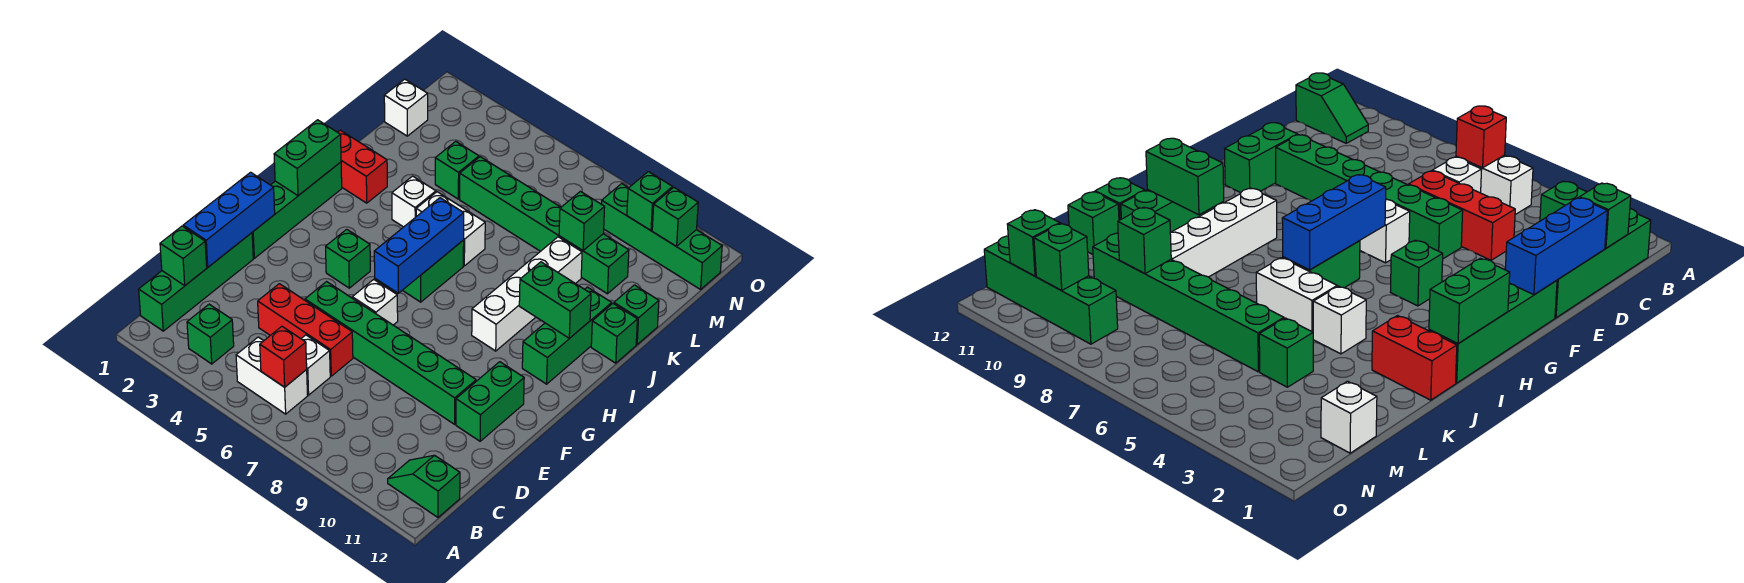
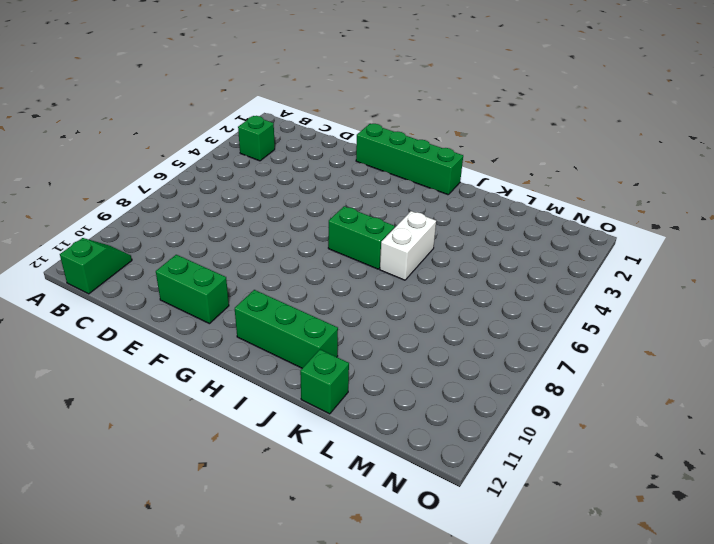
none -> green brick B1:E1 level 1
none -> white brick B5:B6 level 1
none -> white brick C6 level 1
none -> red brick D4:D6 level 1

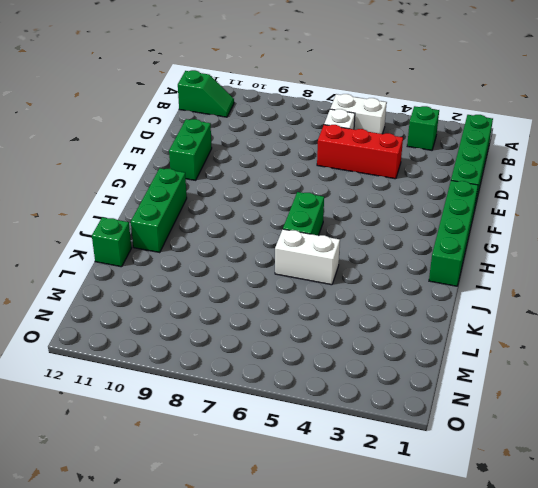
none -> green brick E5:E10 level 1
none -> white brick F6 level 1
none -> green brick G4 level 1
none -> white brick H9:K9 level 1

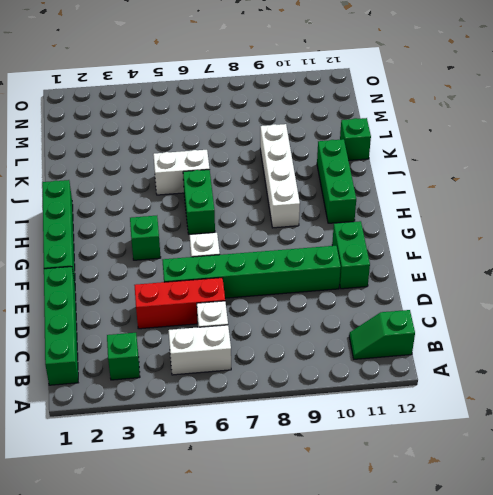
none -> red brick J1:J2 level 1
none -> white brick J4 level 1
none -> green brick J12 level 1
none -> green brick L4 level 1

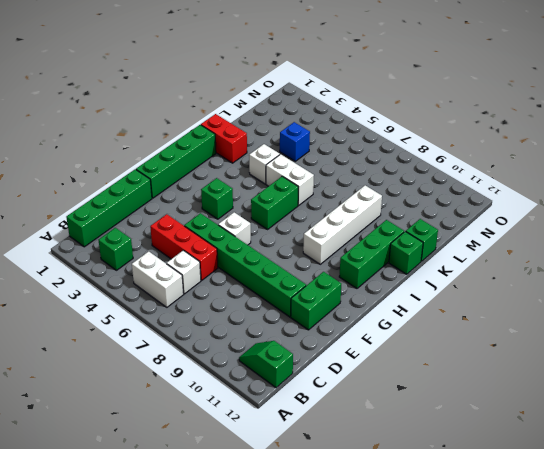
blue brick L4 level 1 -> green brick L4 level 1
none -> green brick L5:L10 level 1
none -> white brick M1 level 1
none -> green brick N9:N12 level 1
none -> red brick B6 level 2

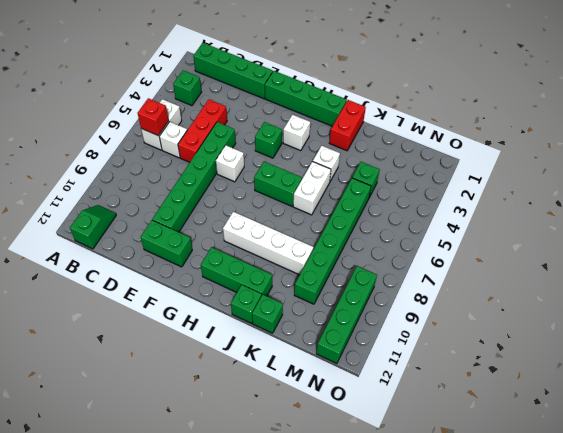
white brick H3 level 1 -> white brick M1 level 1
none -> green brick C1 level 2
none -> blue brick D1:F1 level 2
none -> blue brick G6:I6 level 2
none -> green brick H1:I1 level 2

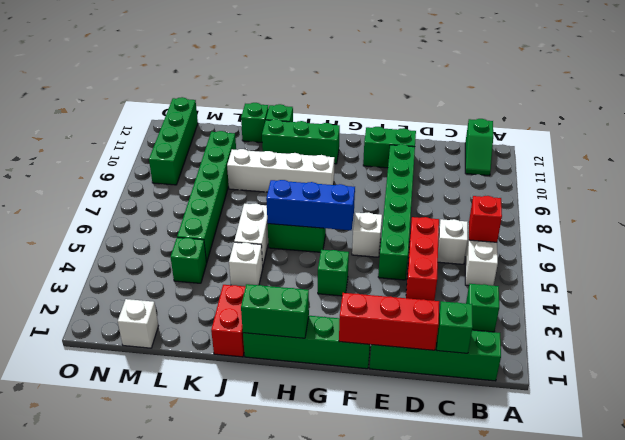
red brick D1:F1 level 2 -> blue brick D1:F1 level 2
none -> green brick I10:I11 level 2
none -> green brick L9 level 2
none -> green brick N10 level 2
none -> green brick N11 level 2

